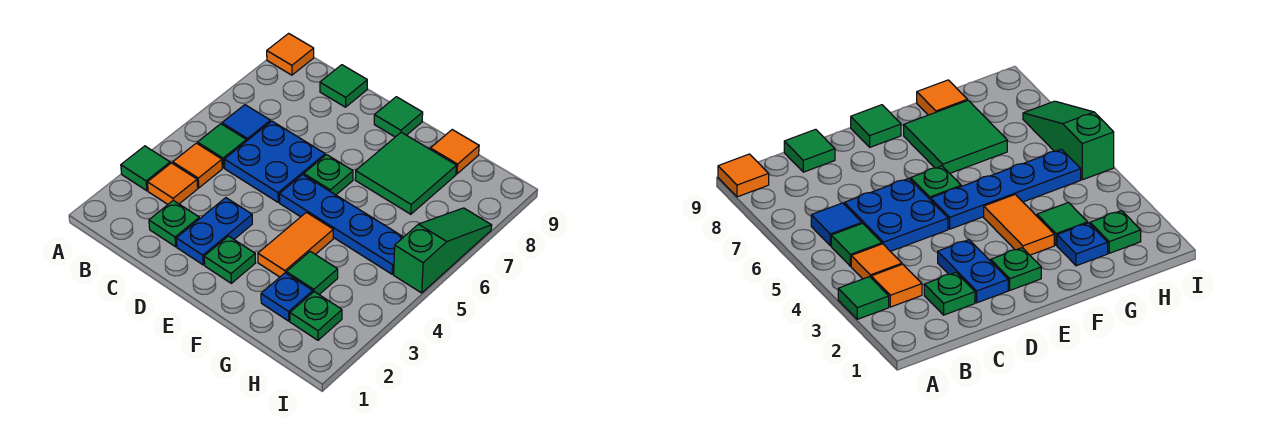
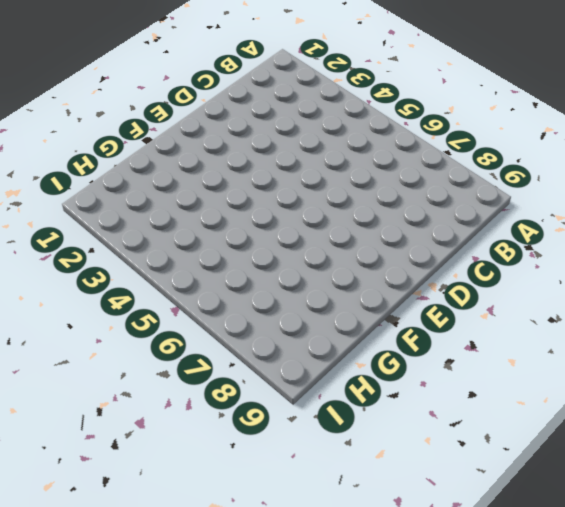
none -> green tile A3 level 1
none -> orange tile A9 level 1
none -> orange tile B3 level 1

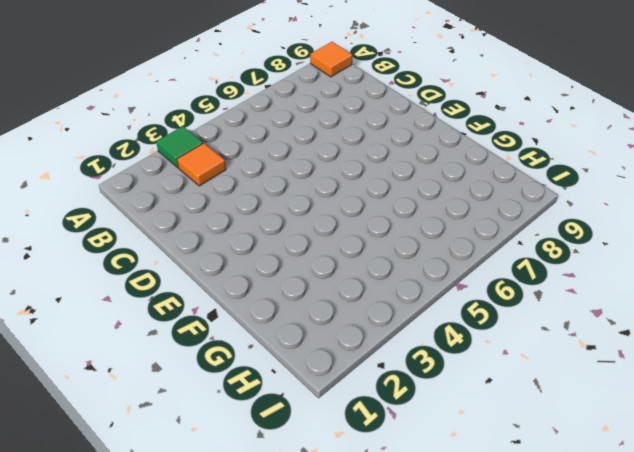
none -> orange tile B4 level 1
none -> green tile B5 level 1
none -> blue tile B6 level 1

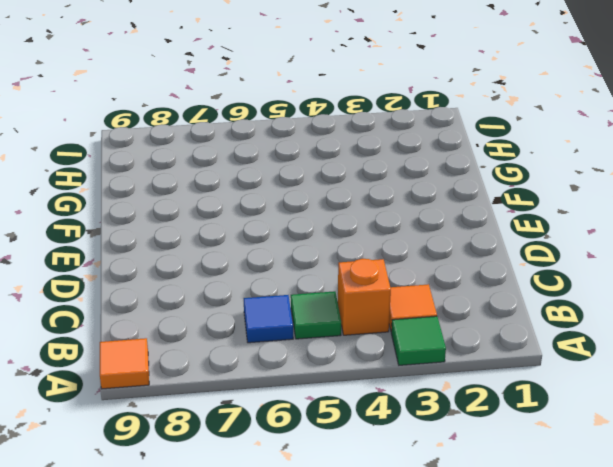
orange brick B4 level 1 -> orange tile B4 level 1
none -> green plate C2 level 1
none -> blue plate C5:D6 level 1
none -> green tile C9 level 1

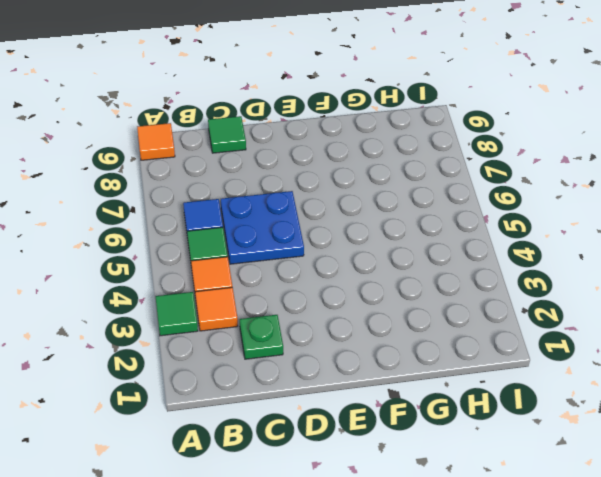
none -> blue plate D2:D3 level 1
none -> green plate E2 level 1
none -> blue plate E5:H5 level 1

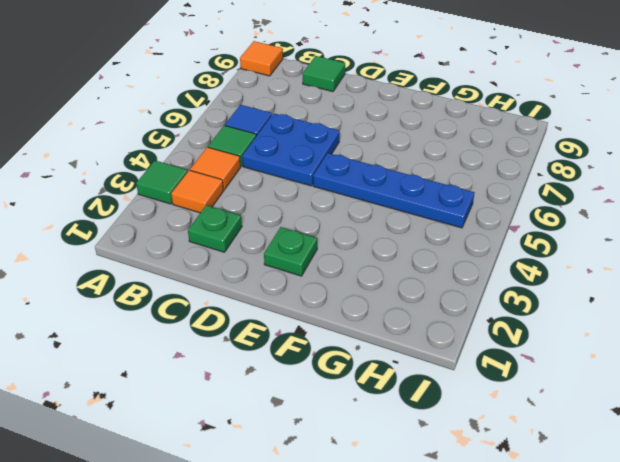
none -> blue plate D2:D3 level 1
none -> green plate E6 level 1
none -> green tile E9 level 1

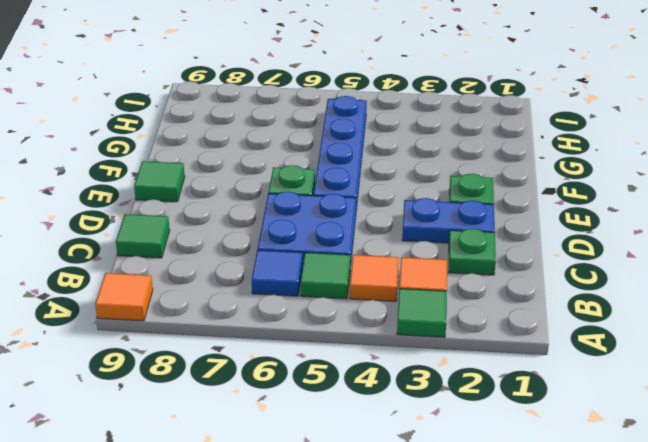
none -> orange tile F3:F4 level 1
none -> green tile F7:G8 level 1
none -> blue plate G2 level 1

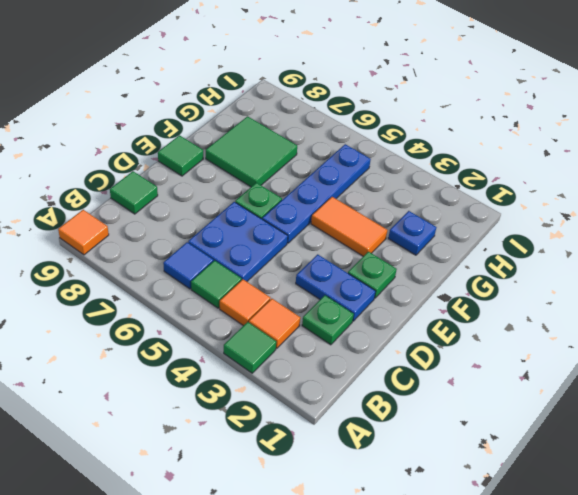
none -> green tile G3 level 1
none -> orange tile G9 level 1
none -> green plate H2 level 1

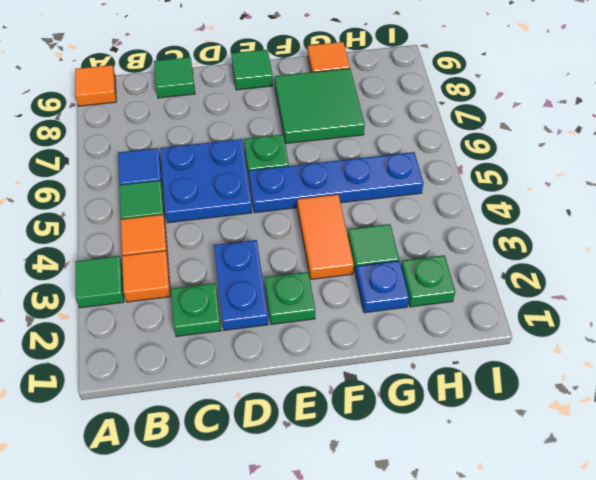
none -> green slope I5:I7 level 1 top 5

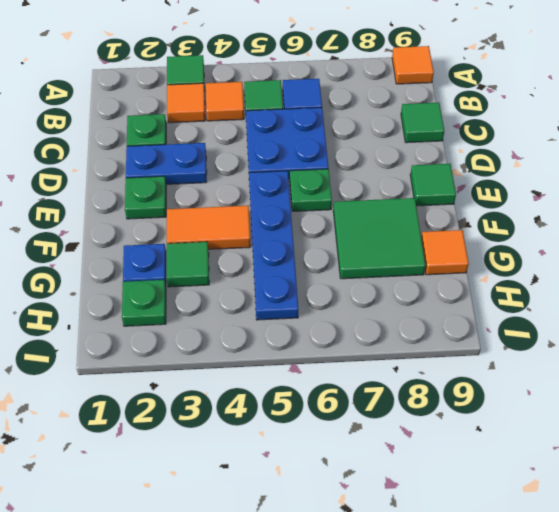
none -> green slope I5:I7 level 1 top 5

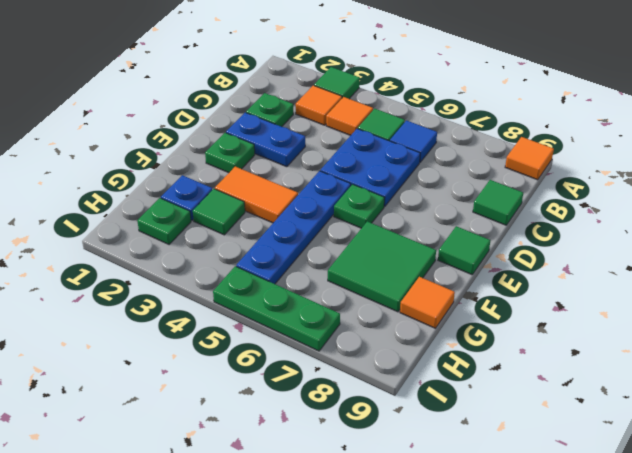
green plate I5:I7 level 1 -> green slope I5:I7 level 1 top 5

